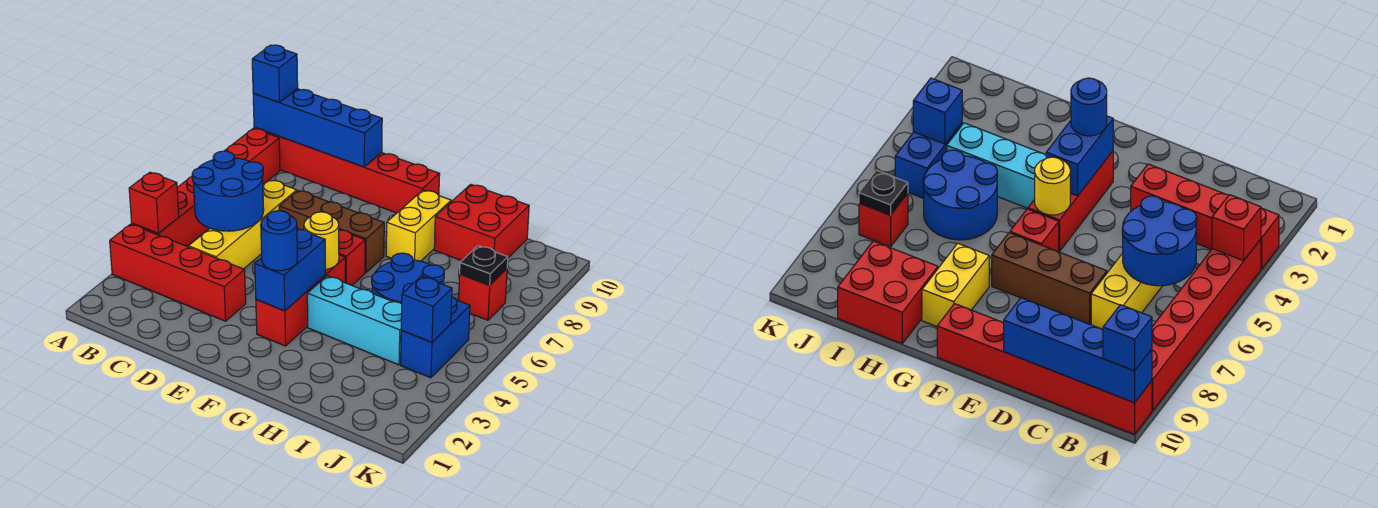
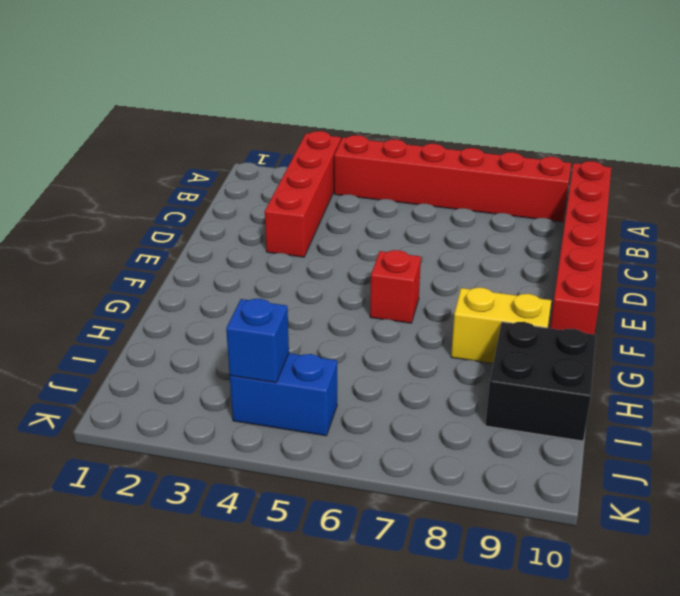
black brick H9:I10 level 1 -> red brick H9:I10 level 1
none -> yellow brick C4:C7 level 1
none -> brown brick D7:F7 level 1
none -> red brick F3:F5 level 1

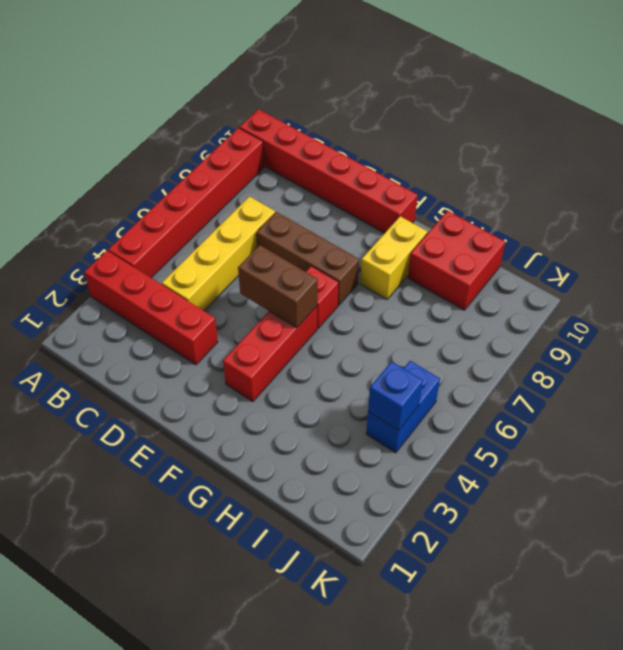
brown brick E5:F5 level 2 -> yellow round brick F5 level 2
none -> cyan brick G4:I4 level 1
none -> blue round brick H5:I6 level 1
none -> red brick J7 level 1

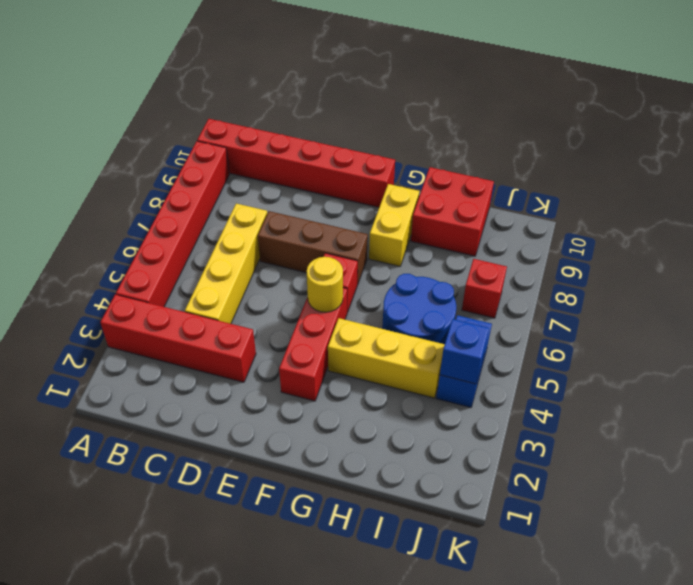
yellow brick G4:I4 level 1 -> cyan brick G4:I4 level 1
none -> red brick A4 level 2
none -> blue brick A10:D10 level 2
none -> blue round brick B5:C6 level 2

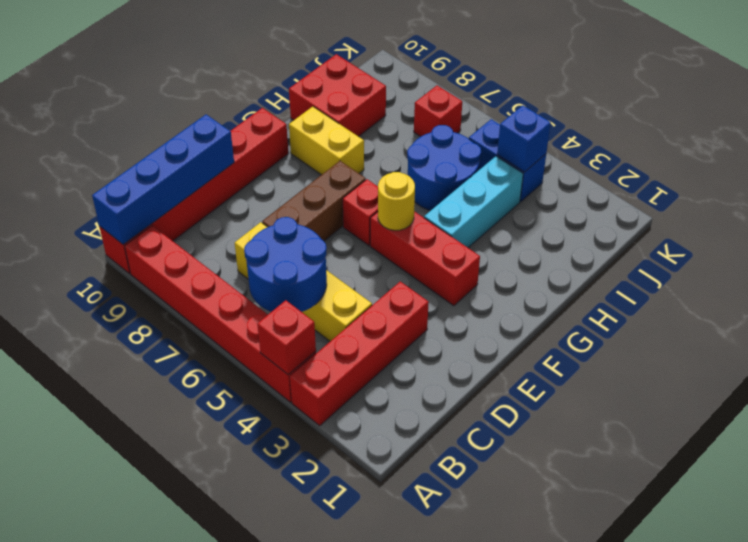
none -> blue brick F3:F4 level 2
none -> black plate J7 level 2
none -> blue brick A10 level 3

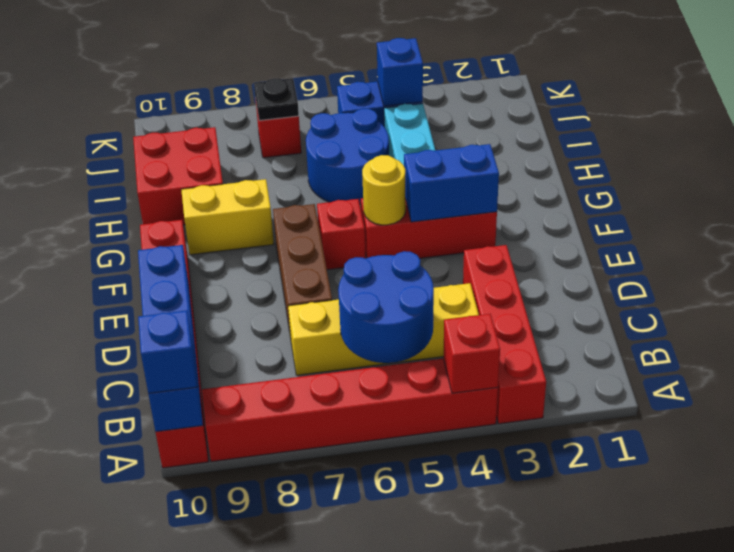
none -> blue round brick F3 level 3

